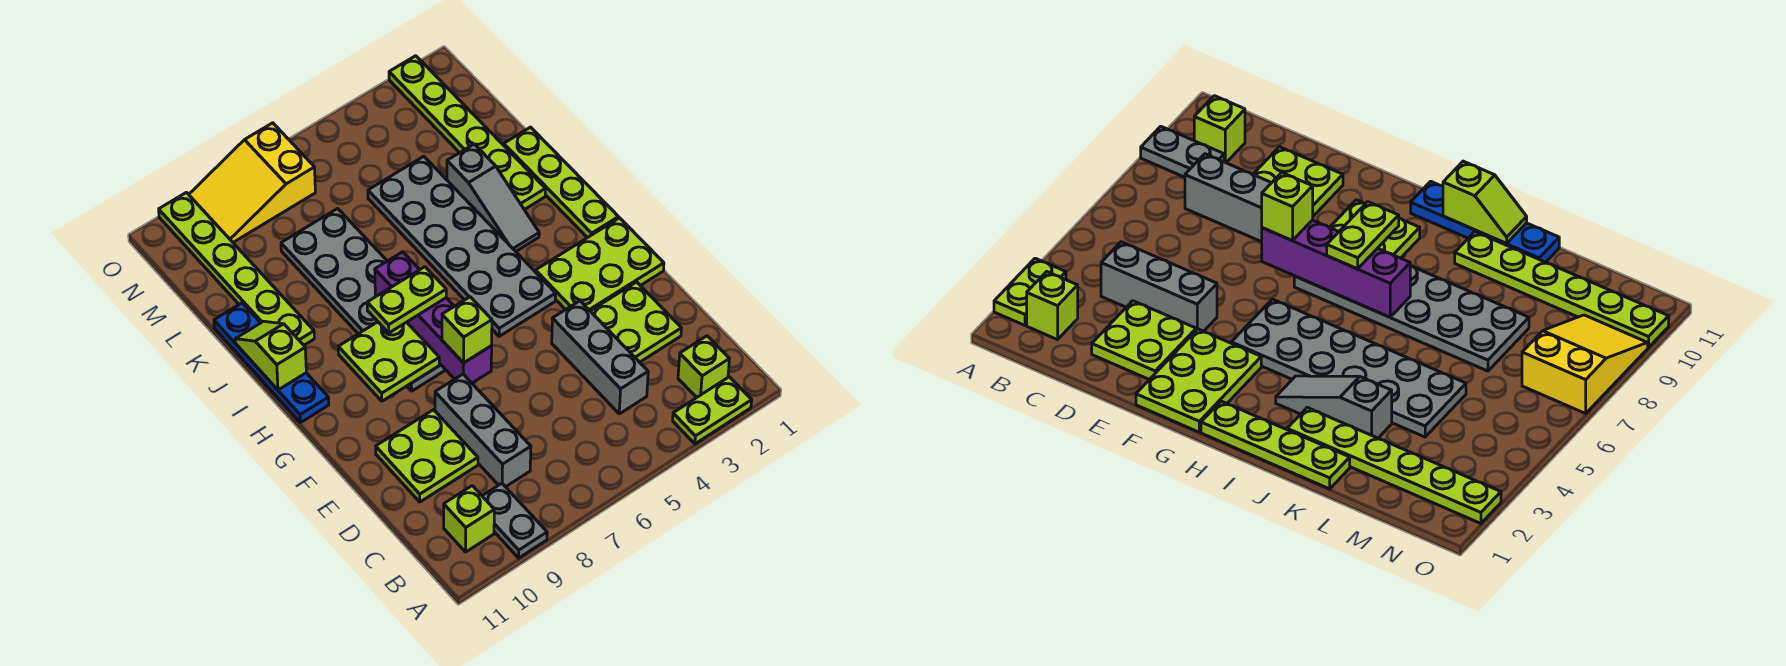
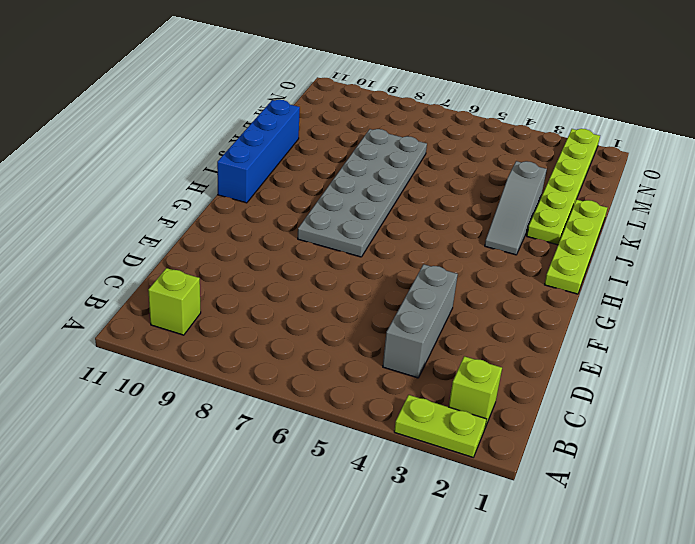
blue brick H11:K11 level 1 -> blue plate H11:K11 level 1
none -> grey plate A9:B9 level 1
none -> grey brick C8:E8 level 1
none -> lime plate D2:E3 level 1

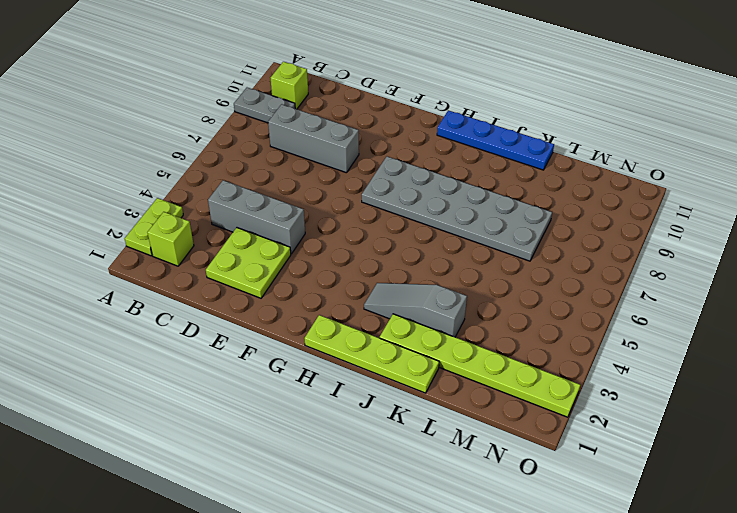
none -> lime plate D9:E10 level 1
none -> lime plate F1:G3 level 1
none -> grey plate G4:L5 level 1

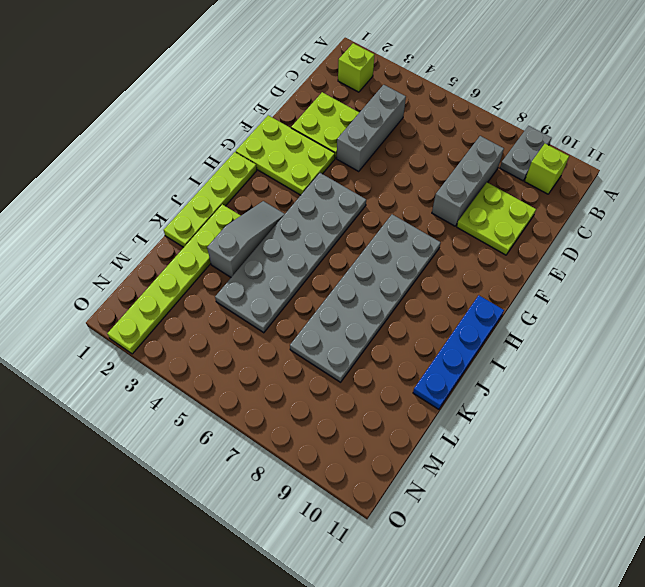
none -> lime plate A2:A3 level 1
none -> lime plate J10:O10 level 1
none -> yellow slope N7:O9 level 1 top 7

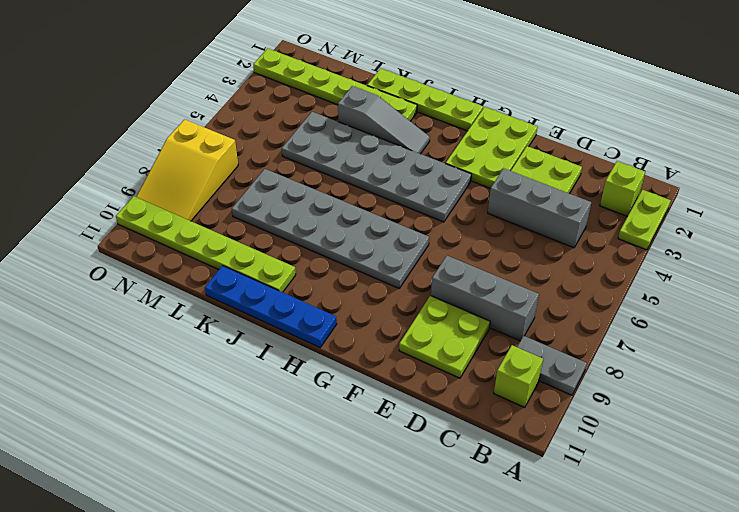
none -> purple brick F7:I7 level 2
none -> lime plate G8:H9 level 2
none -> lime slope I11:J11 level 2 top I

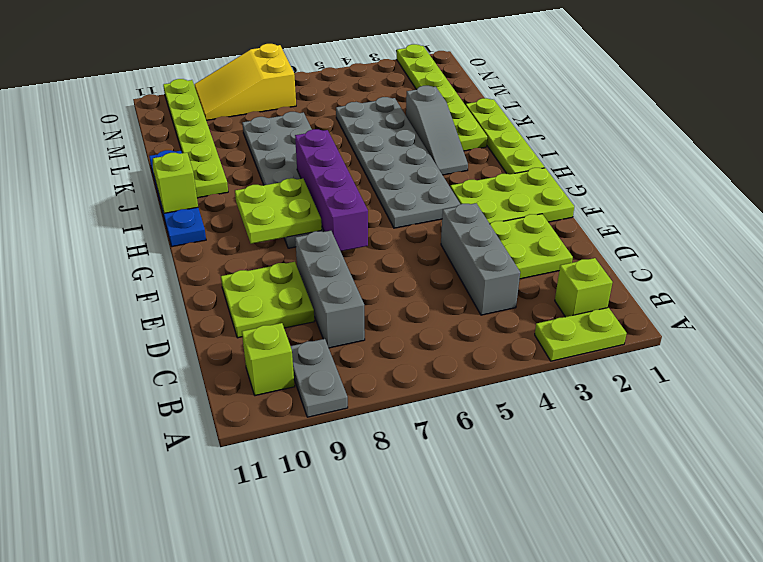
none -> lime brick F7 level 3
none -> lime plate H7:H8 level 3

